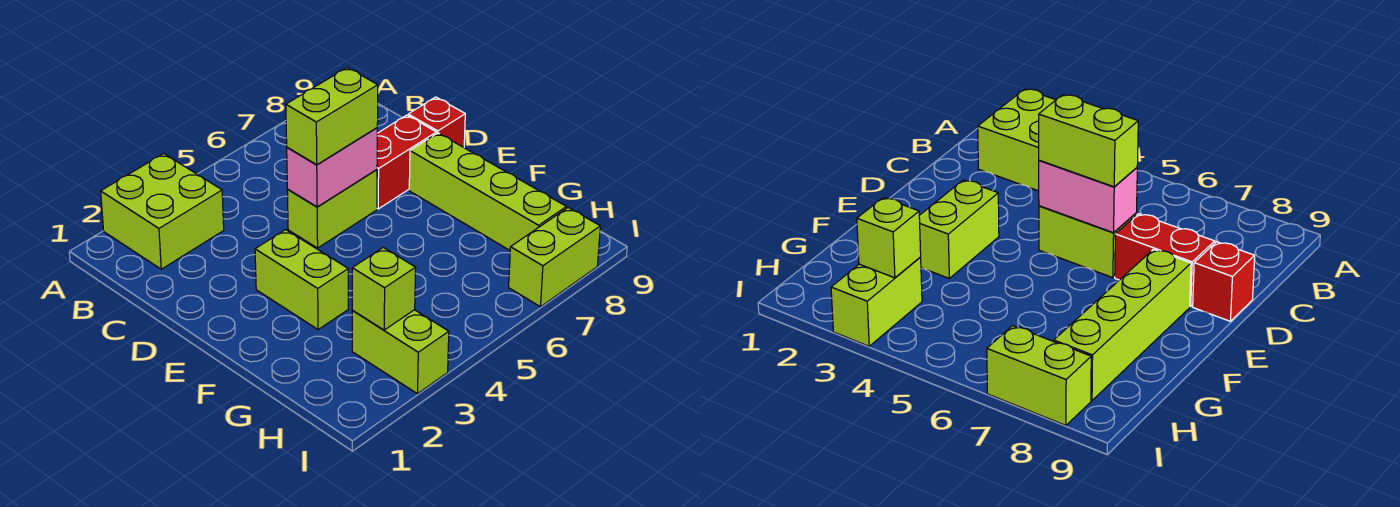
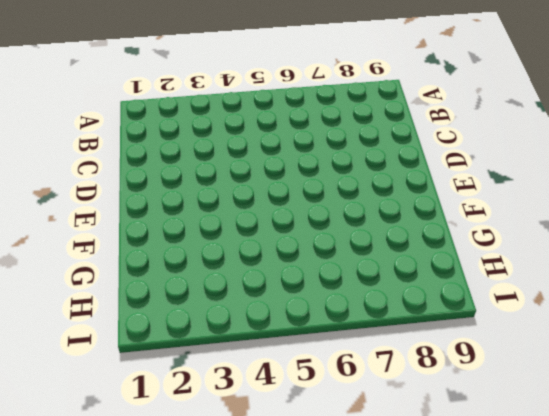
none -> lime brick A2:B3 level 1
none -> lime brick D5:D6 level 1

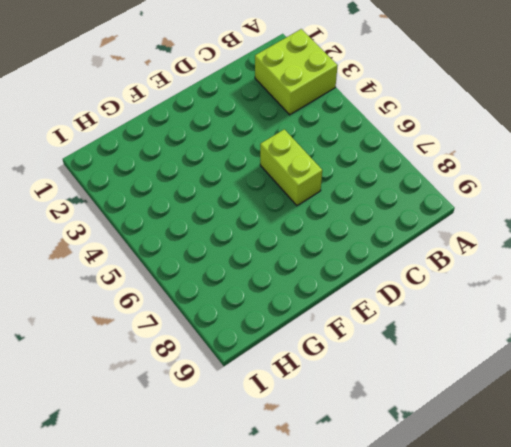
none -> red brick D7:D8 level 1
none -> red brick D9 level 1

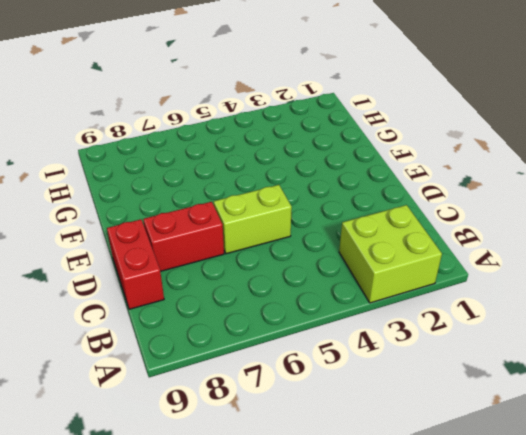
red brick C9:D9 level 1 -> red brick D9 level 1
none -> lime brick E3:F3 level 1
none -> lime brick E8:H8 level 1

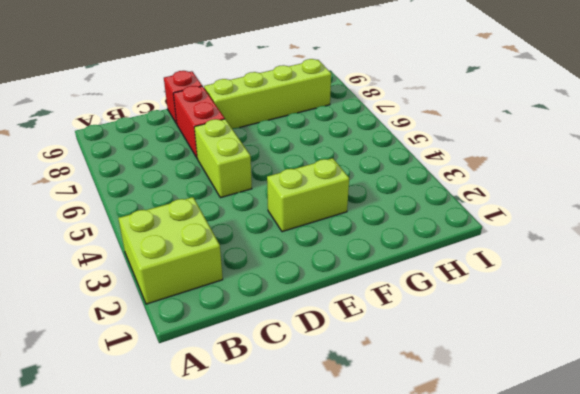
none -> lime brick H3:I3 level 1
none -> lime brick I7:I8 level 1

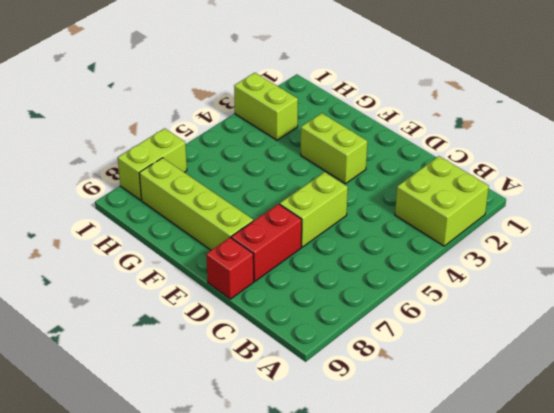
none -> pink brick D5:D6 level 2
none -> lime brick H3 level 2

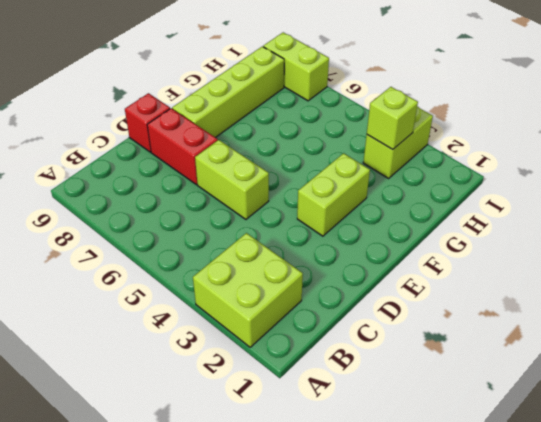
none -> pink brick D5:D6 level 2
none -> lime brick D5:D6 level 3

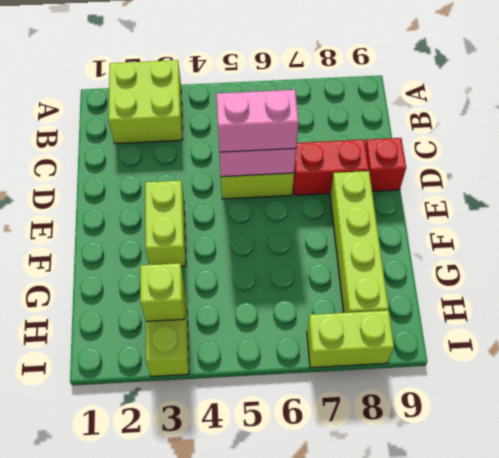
pink brick D5:D6 level 3 -> lime brick D5:D6 level 3

